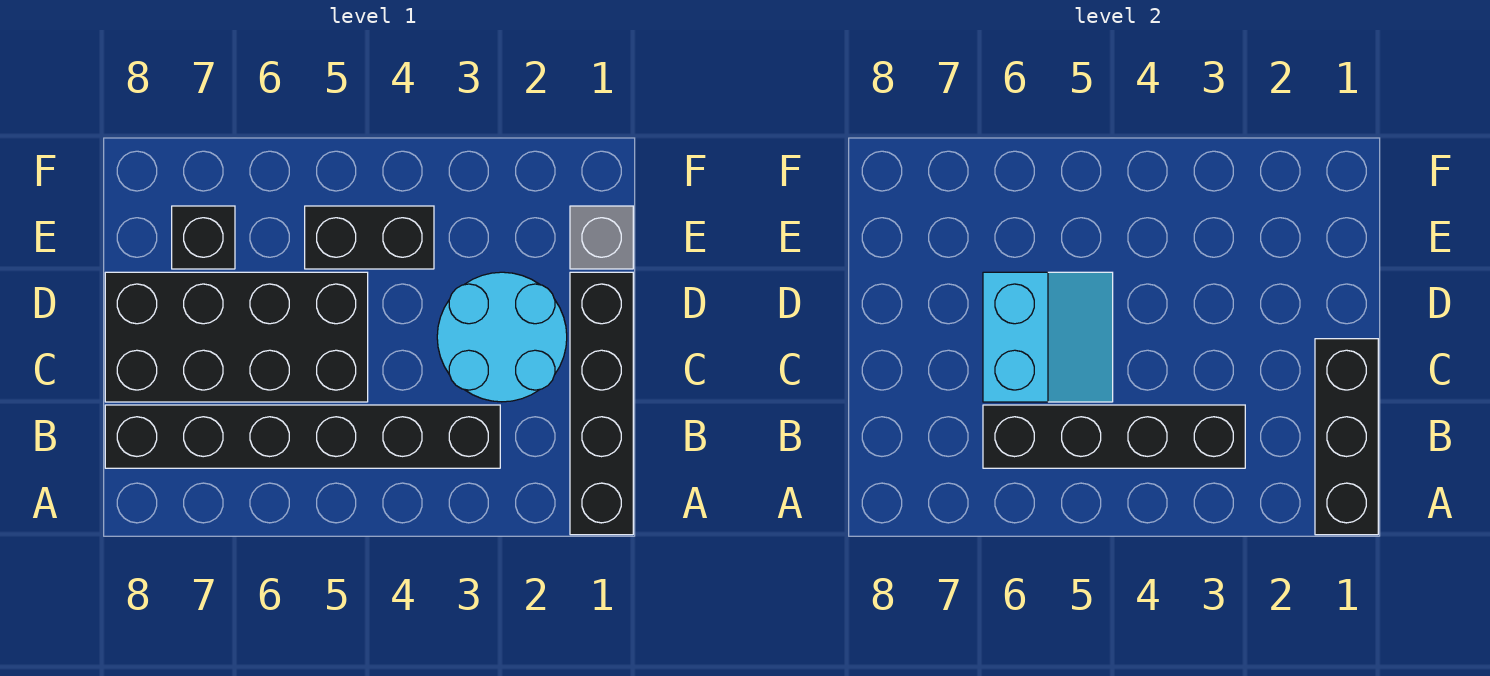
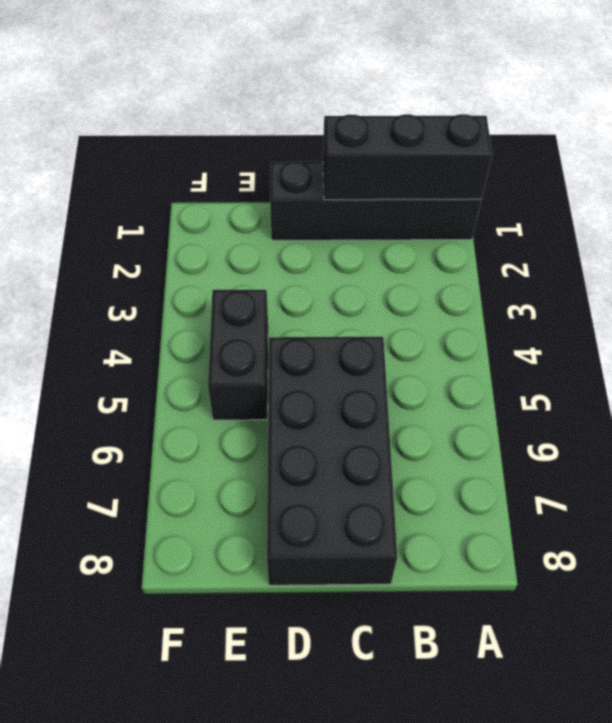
none -> black brick B3:B8 level 1
none -> cyan round brick C2:D3 level 1

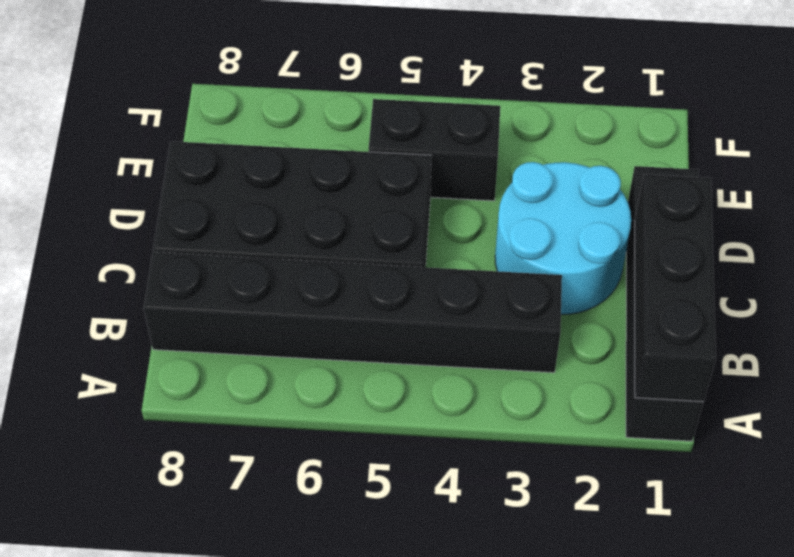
none -> grey brick E1 level 1
none -> black brick E7 level 1

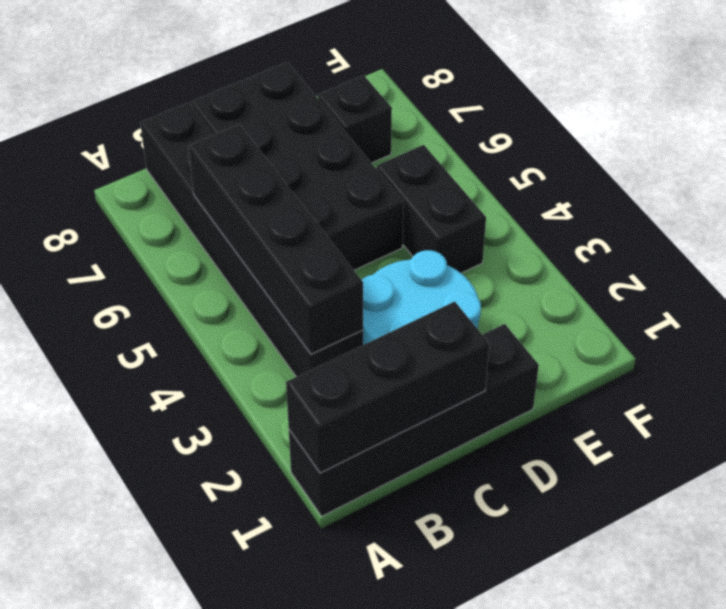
none -> grey brick E1 level 1
none -> cyan slope C5:D6 level 2 top 6

